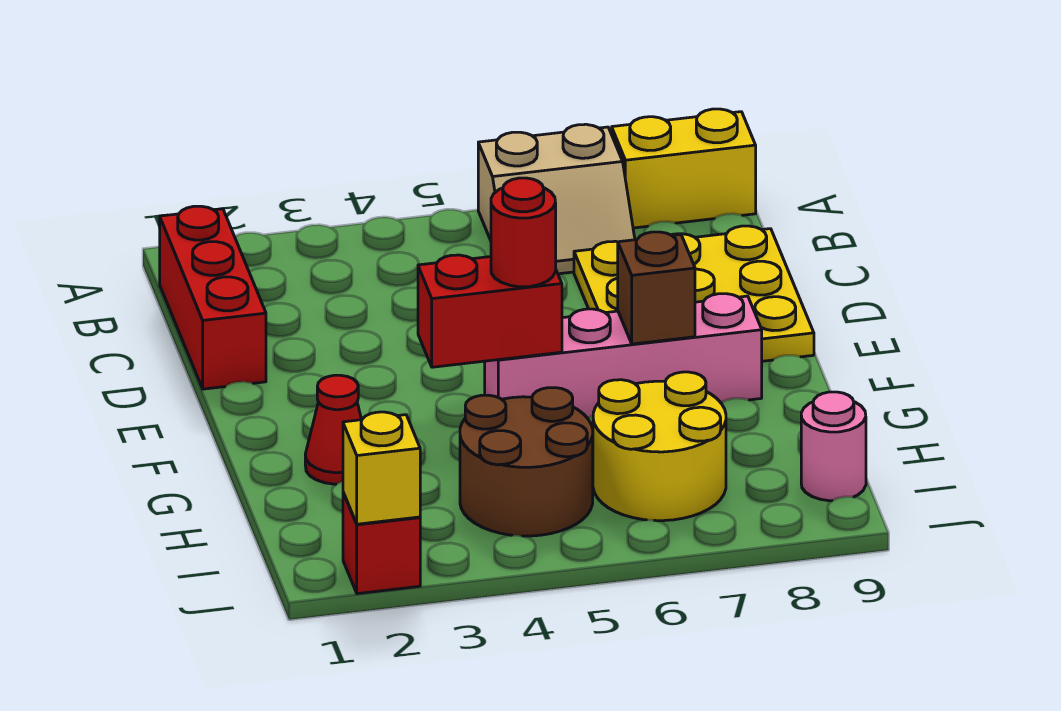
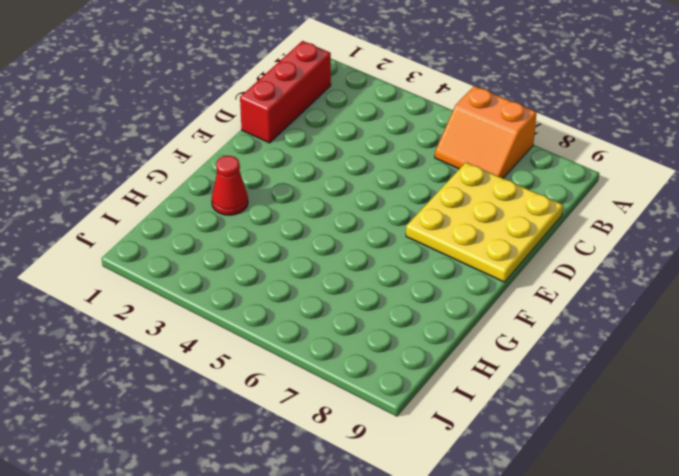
orange slope A6:B7 level 1 top A -> tan slope A6:B7 level 1 top A
none -> yellow brick A8:A9 level 1
none -> pink brick F5:F8 level 1
none -> brown round brick H4:I5 level 1

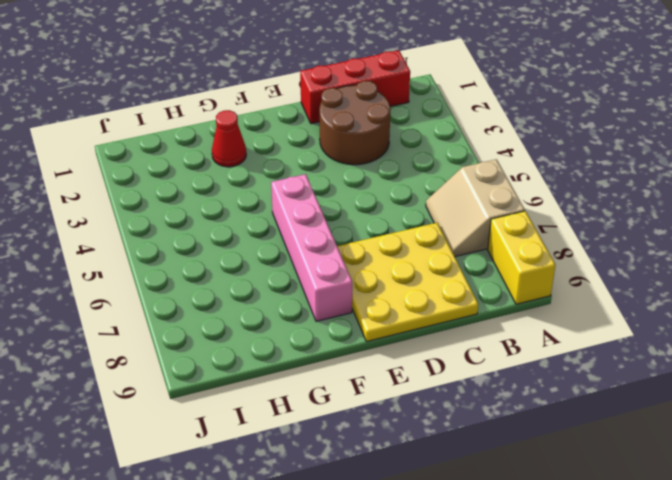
brown round brick C2:D3 level 1 -> brown round brick H4:I5 level 1
none -> yellow round brick H6:I7 level 1
none -> pink round brick I9 level 1
none -> red brick J2 level 1

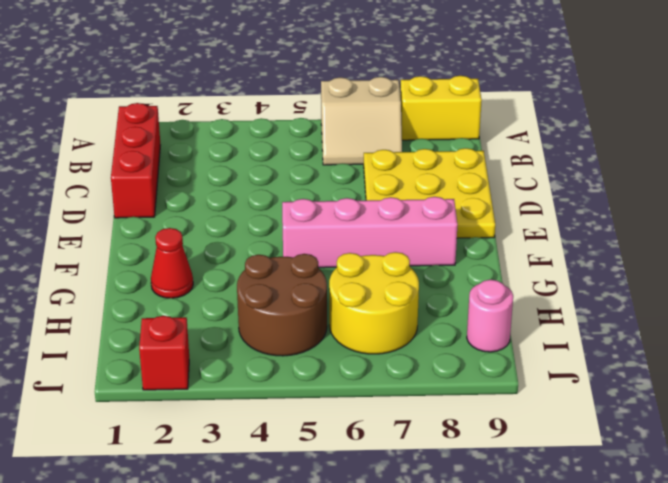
none -> red brick F4:F5 level 2
none -> brown brick F7 level 2
none -> yellow brick J2 level 2

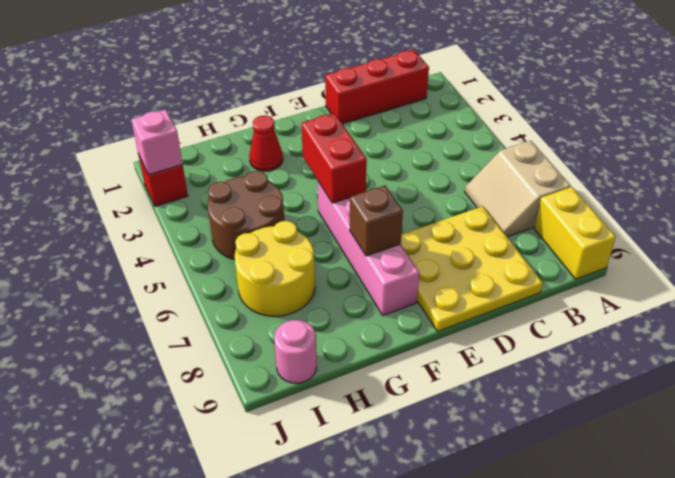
pink brick J2 level 2 -> yellow brick J2 level 2
none -> red round brick F5 level 3

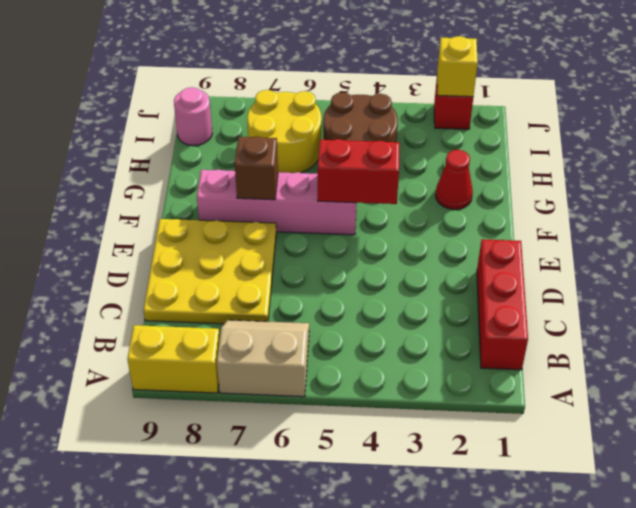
none -> red round brick F5 level 3

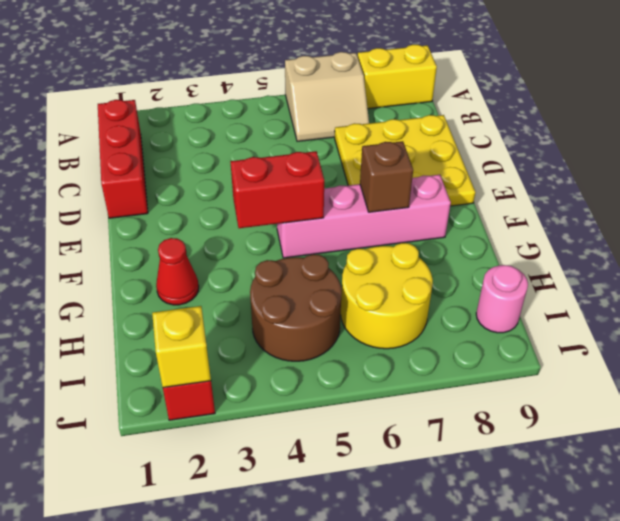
none -> red round brick F5 level 3

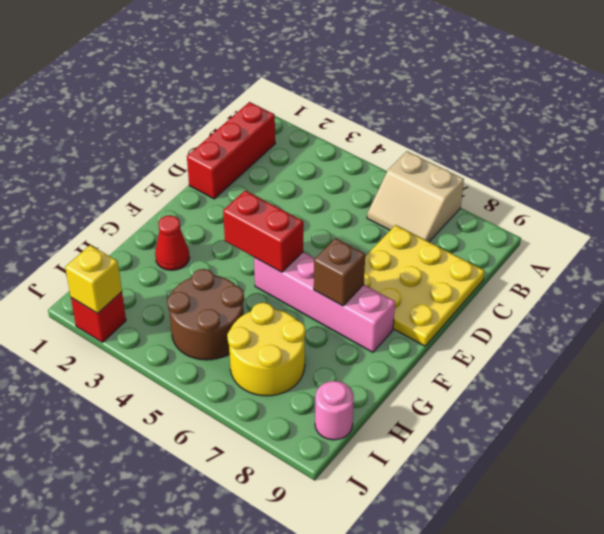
none -> yellow brick A8:A9 level 1
none -> red round brick F5 level 3

